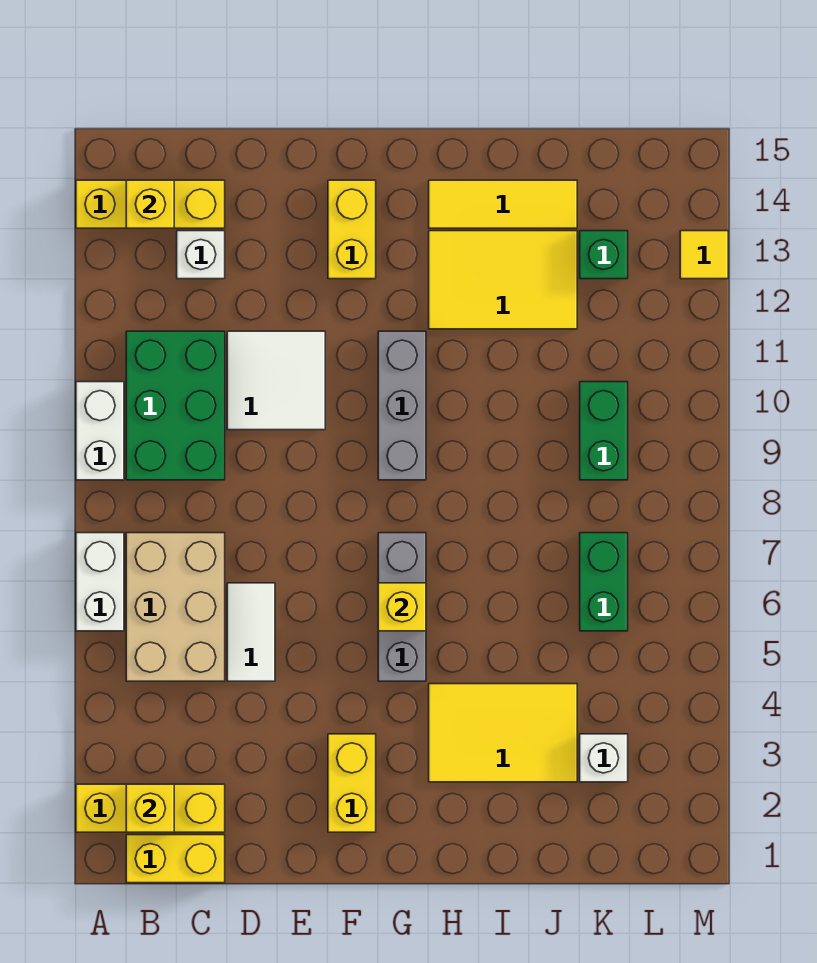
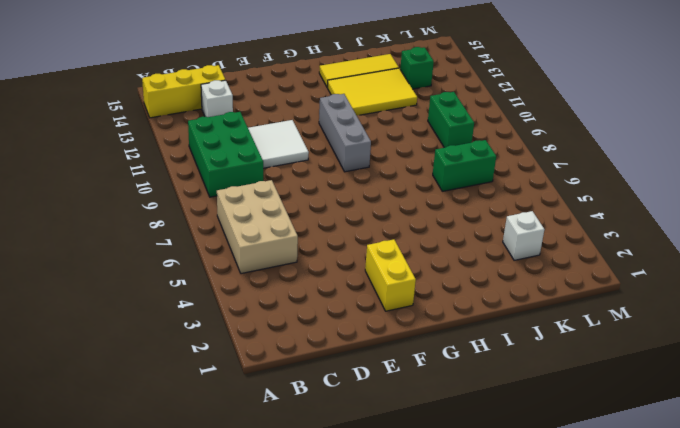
green brick J7:K7 level 1 -> green brick K6:K7 level 1
none -> yellow brick A2:C2 level 1
none -> white brick A6:A7 level 1
none -> white brick A9:A10 level 1

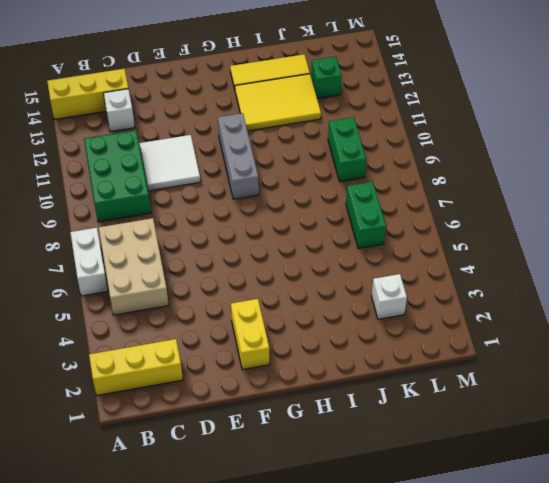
none -> white brick A9:A10 level 1
none -> yellow brick B1:C1 level 1
none -> white tile D5:D6 level 1

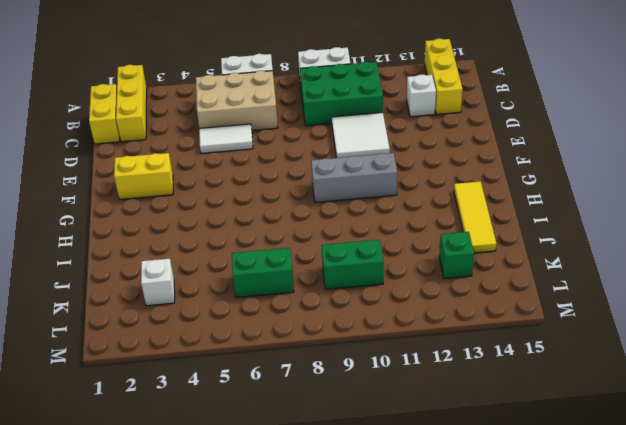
none -> yellow brick F13:F14 level 1
none -> grey brick G5:G7 level 1
none -> yellow tile H3:J4 level 1

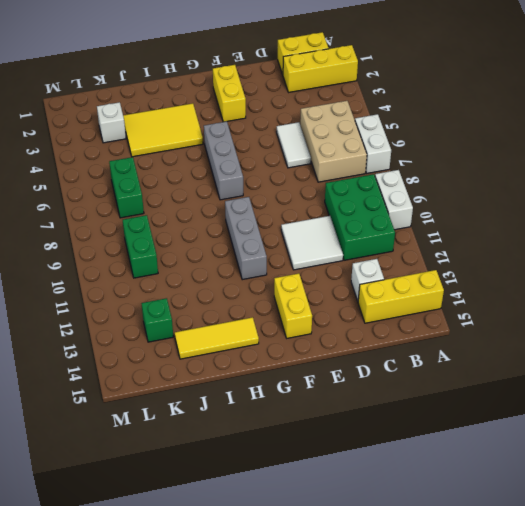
none -> yellow tile H12:J13 level 1
none -> yellow tile M13 level 1
none -> yellow brick B2 level 2

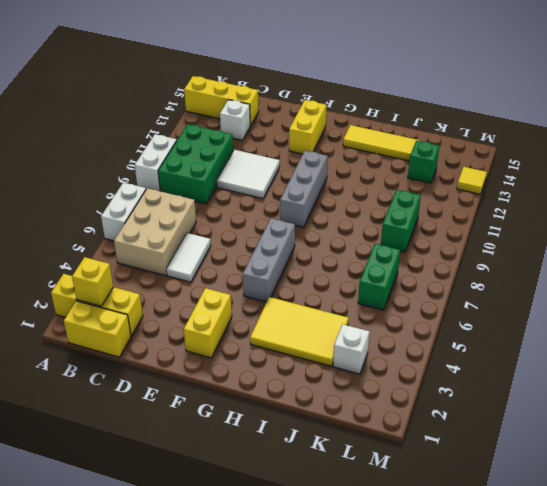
none -> yellow tile H12:J13 level 1
none -> yellow brick B14 level 2
none -> yellow brick G6 level 2

